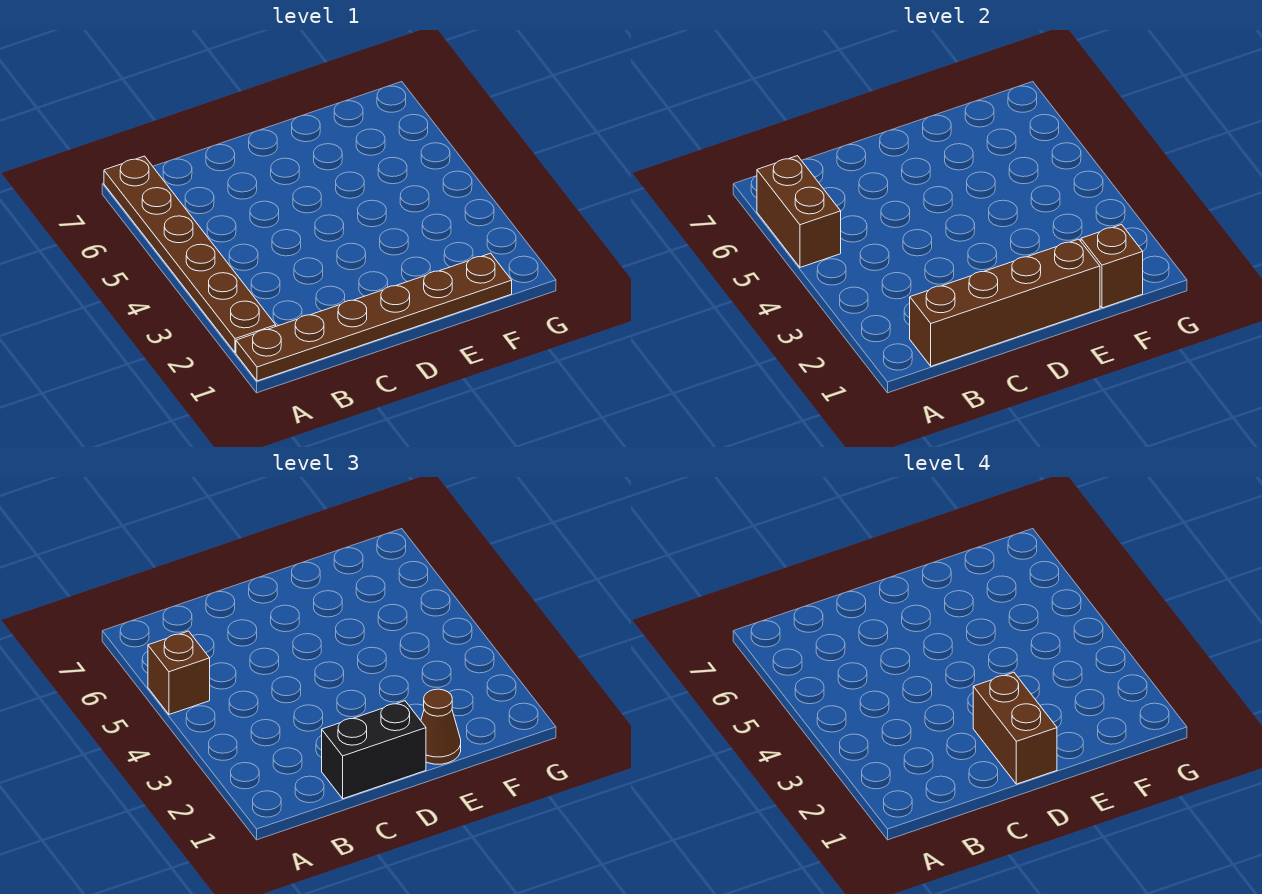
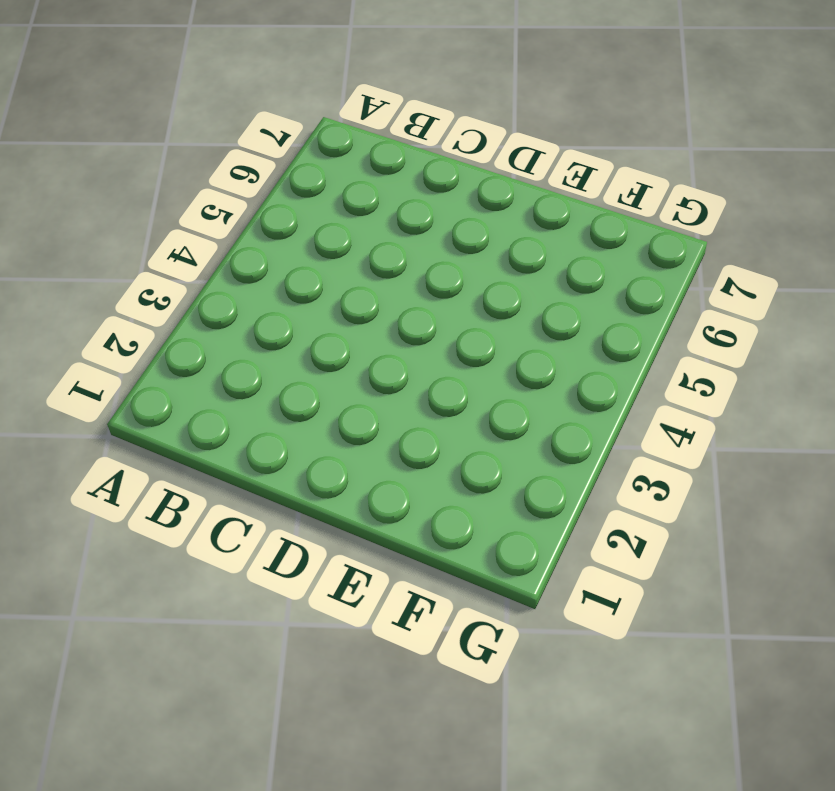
none -> brown plate A1:F1 level 1
none -> brown plate A2:A7 level 1

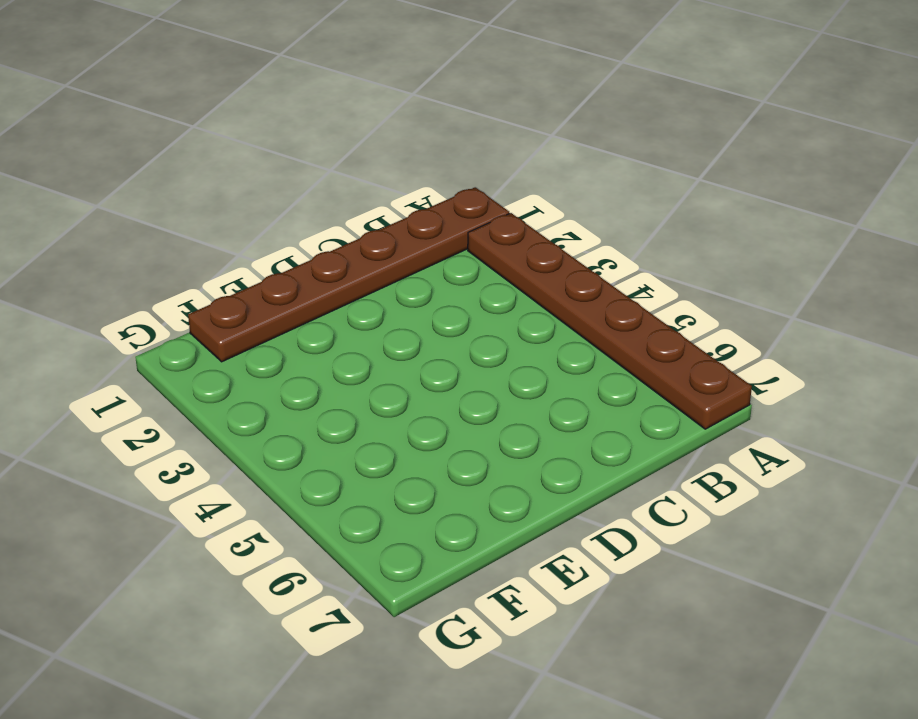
none -> brown brick A5:A6 level 2
none -> brown brick B1:E1 level 2

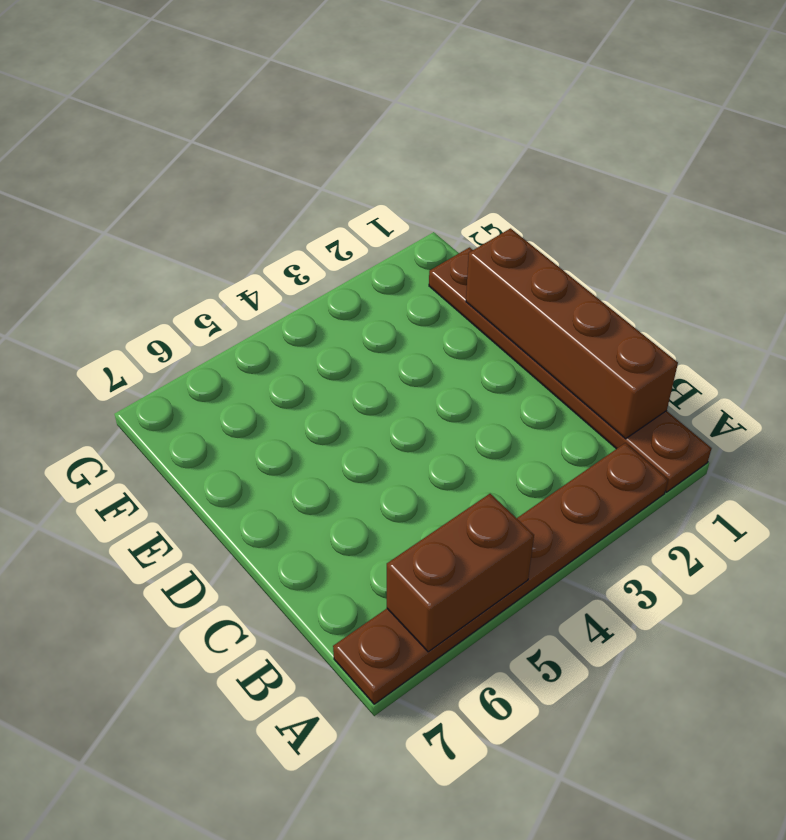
none -> brown brick F1 level 2
none -> brown brick A5 level 3

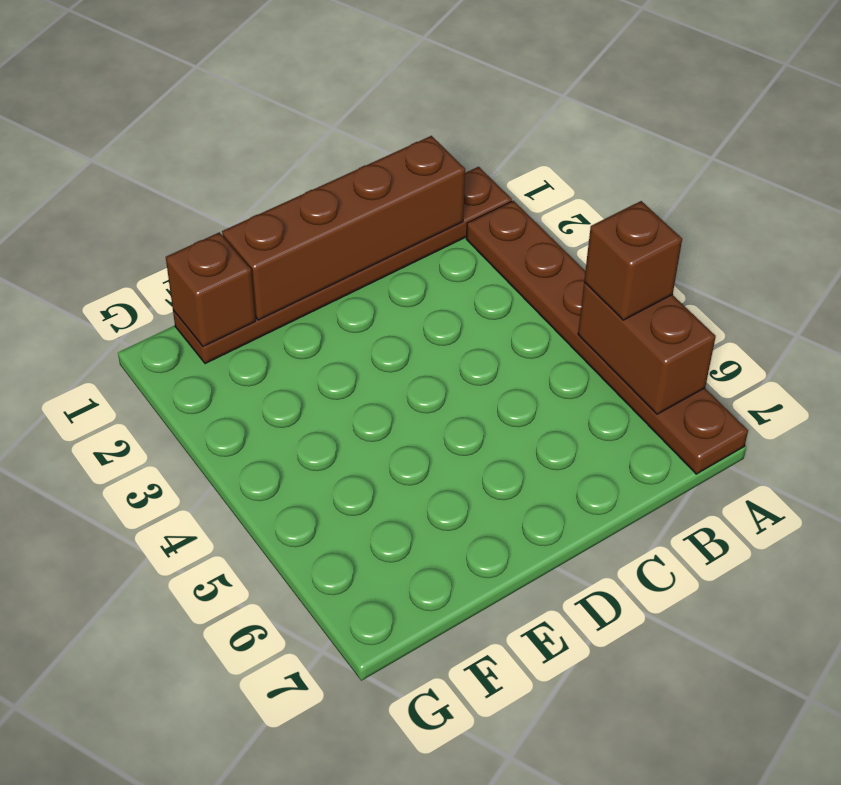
none -> black brick C1:D1 level 3
none -> brown cone E1 level 3

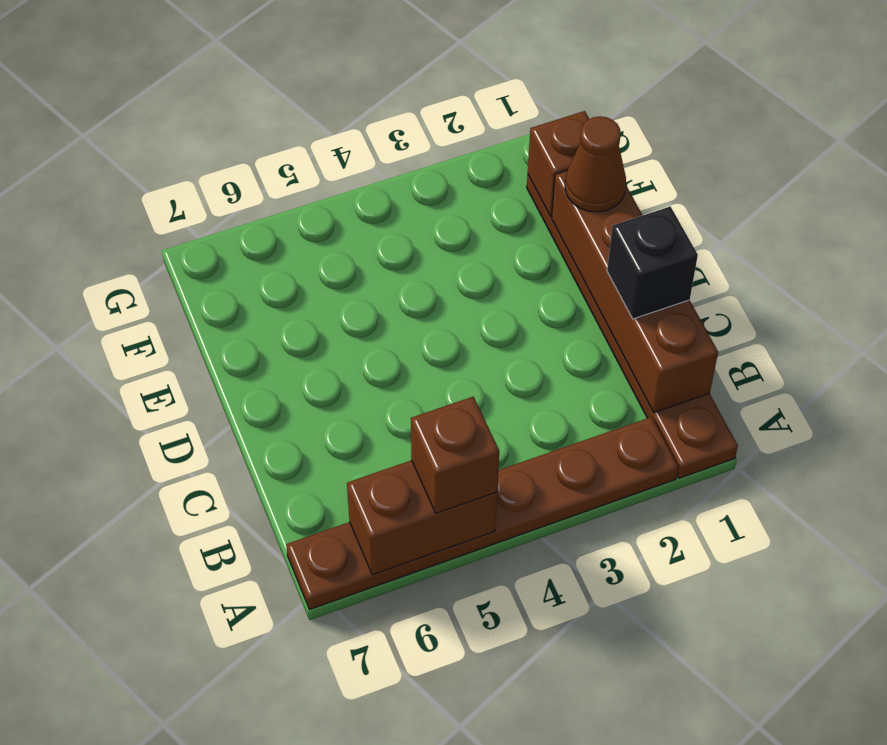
black brick C1 level 3 -> black brick C1:D1 level 3
none -> brown brick D1:D2 level 4

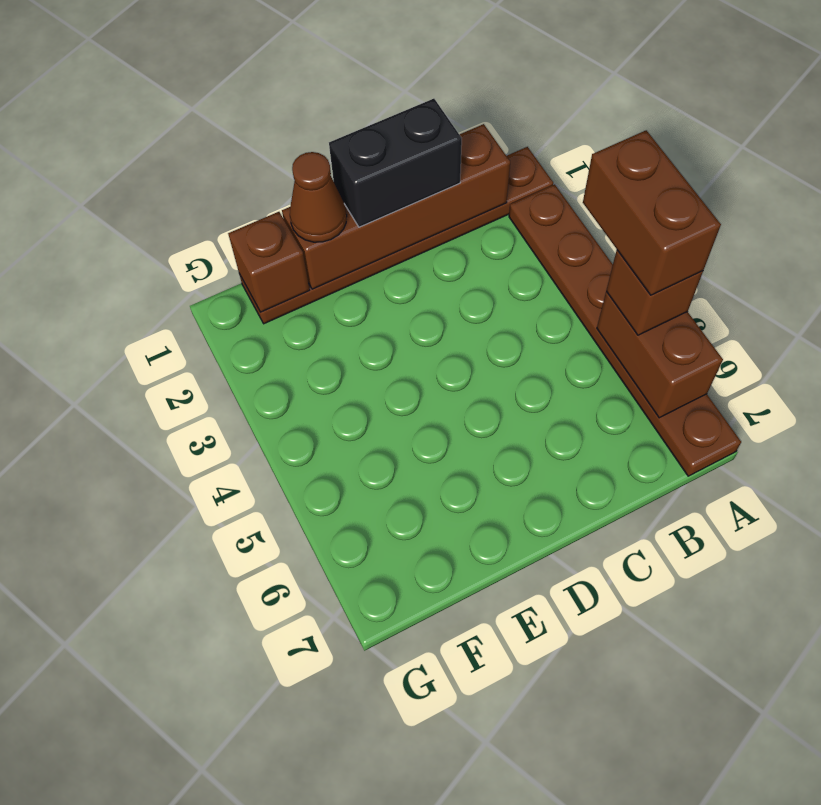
brown brick A4:A5 level 4 -> brown brick D1:D2 level 4

